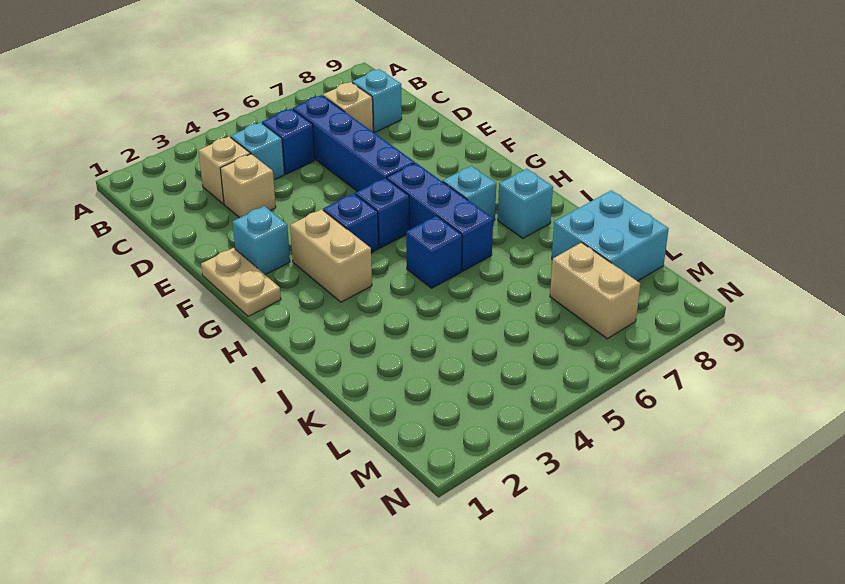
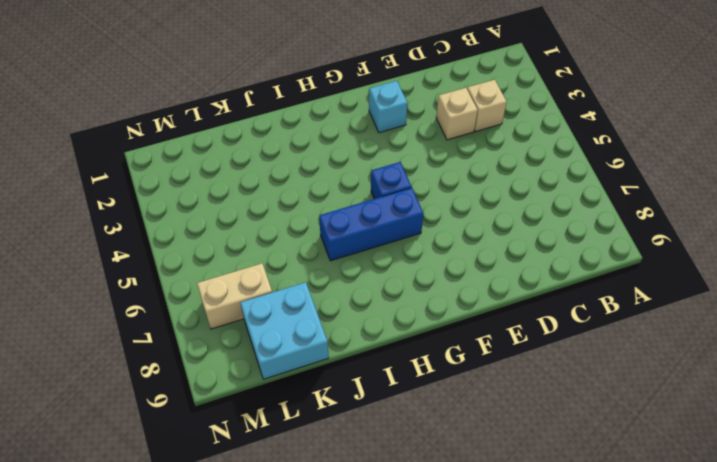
none -> cyan brick C4 level 1
none -> blue brick C5 level 1
none -> blue brick C6:F6 level 1

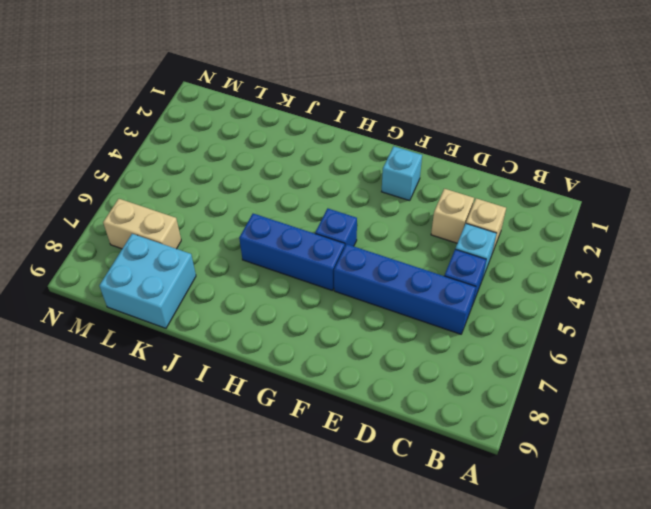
none -> tan brick C7 level 1
none -> cyan brick C8 level 1
none -> tan plate F1:G1 level 1

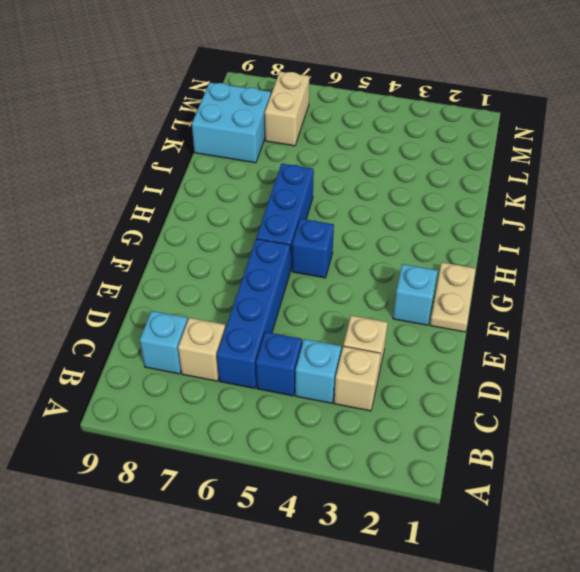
none -> tan brick G3:H3 level 1
none -> blue brick G4 level 1
none -> cyan brick H7 level 1

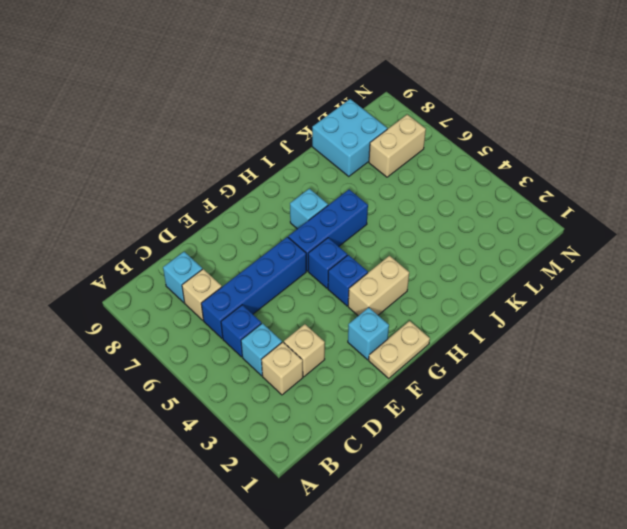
none -> blue brick I5 level 1
none -> cyan brick I8 level 1

